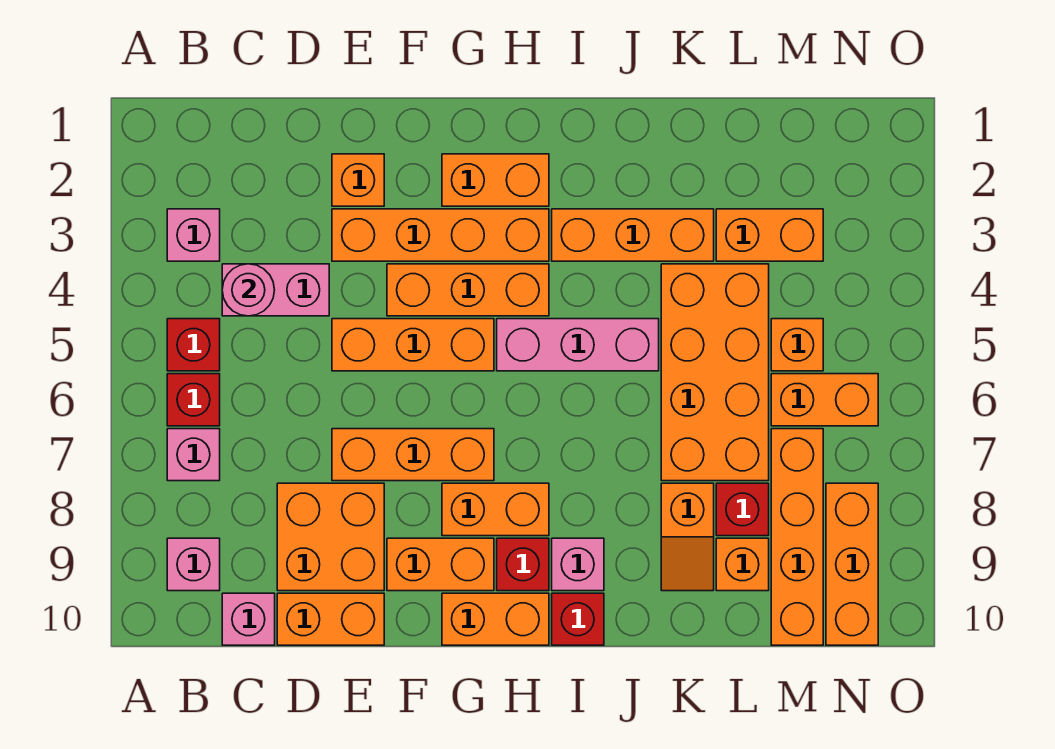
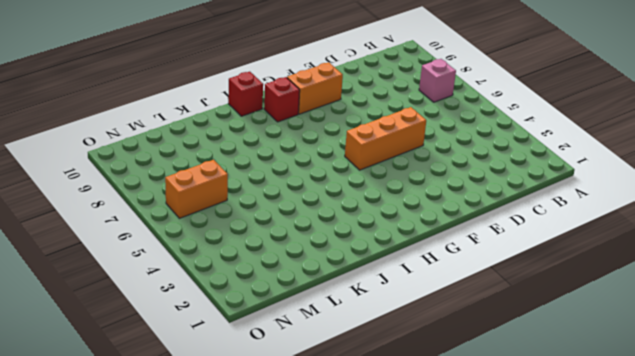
none -> pink brick B3 level 1
none -> red brick B5 level 1
none -> red brick B6 level 1
none -> pink brick B9 level 1

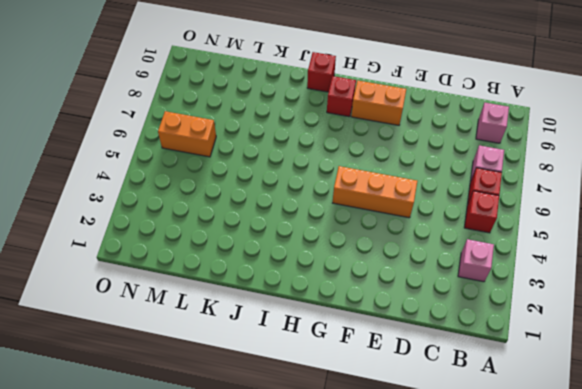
none -> pink brick C4:D4 level 1
none -> pink brick C10 level 1
none -> orange brick D8:E9 level 1
none -> orange brick D10:E10 level 1

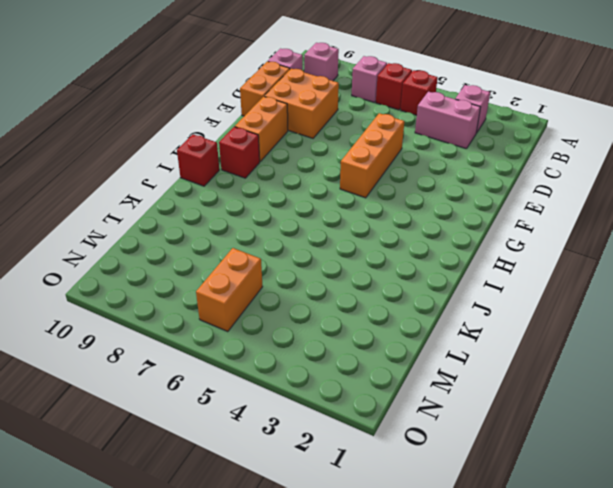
pink brick C3:C4 level 1 -> pink brick C4:D4 level 1
none -> orange brick E2 level 1
none -> orange brick E3:H3 level 1
none -> orange brick E7:G7 level 1
none -> orange brick F4:H4 level 1

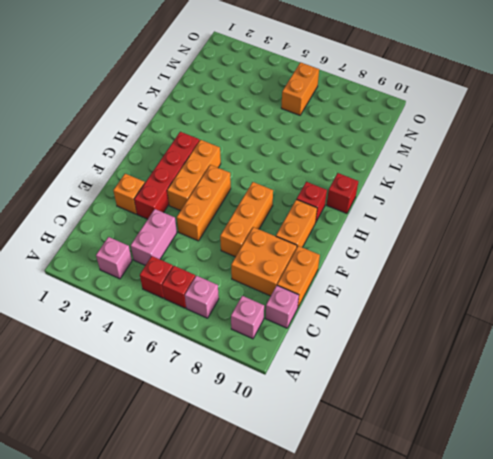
red brick E3:H3 level 1 -> orange brick E3:H3 level 1
none -> orange brick G2:H2 level 1
none -> orange brick G8:H8 level 1
none -> orange brick G10:H10 level 1
none -> pink brick H5:J5 level 1

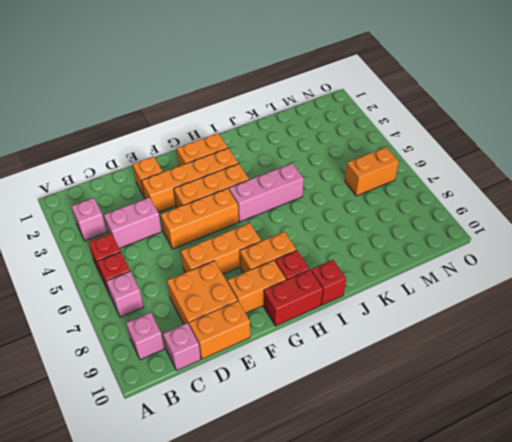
red brick G10:H10 level 1 -> orange brick G10:H10 level 1
none -> orange brick I3:K3 level 1
none -> pink brick I9 level 1
none -> orange brick K4:L7 level 1
none -> orange slope K8:K9 level 1 top 8

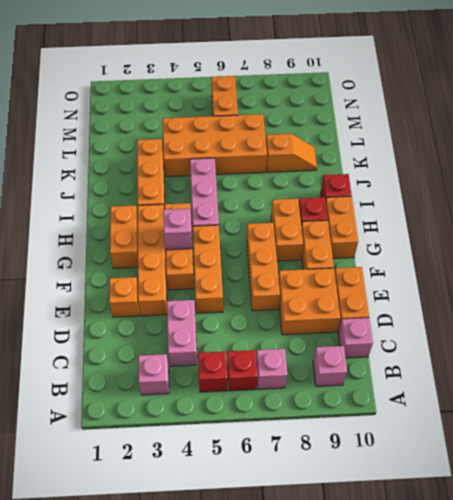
pink brick G4 level 2 -> pink brick I9 level 1
none -> orange brick L3:M3 level 1
none -> red brick L8 level 1
none -> orange brick L9 level 1
none -> orange brick M5 level 1

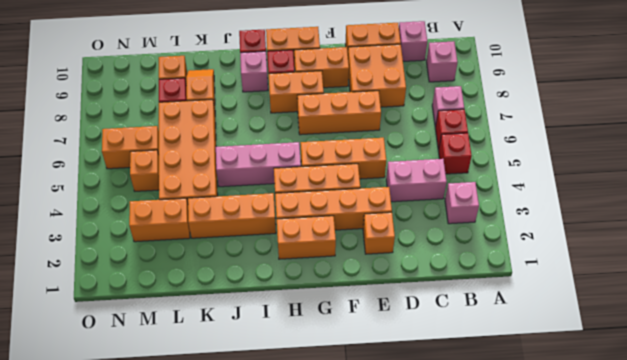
none -> orange brick M7:M10 level 1
none -> orange brick N8:N10 level 1
none -> pink round brick C4 level 2

